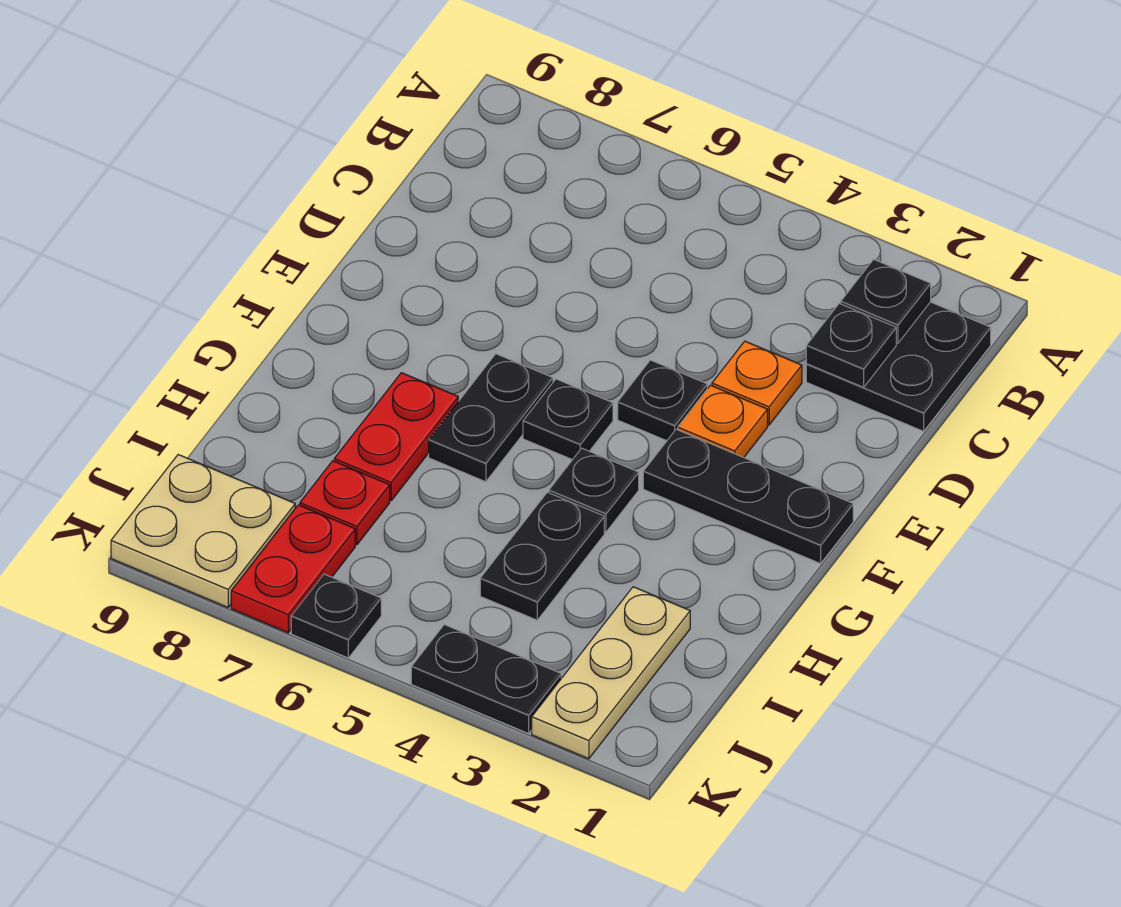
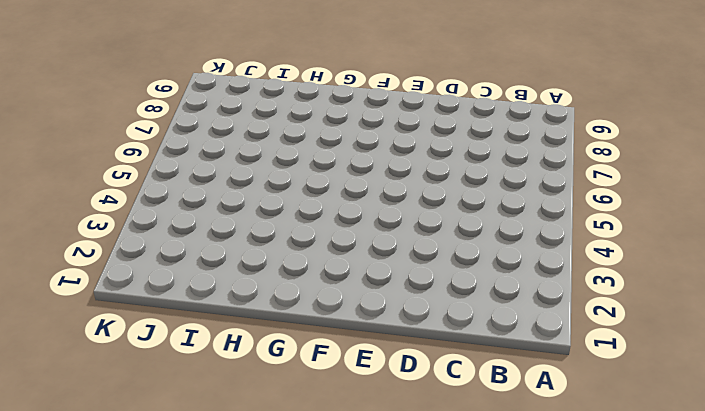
none -> black plate B1:C2 level 1
none -> orange plate D3 level 1
none -> orange plate E3 level 1

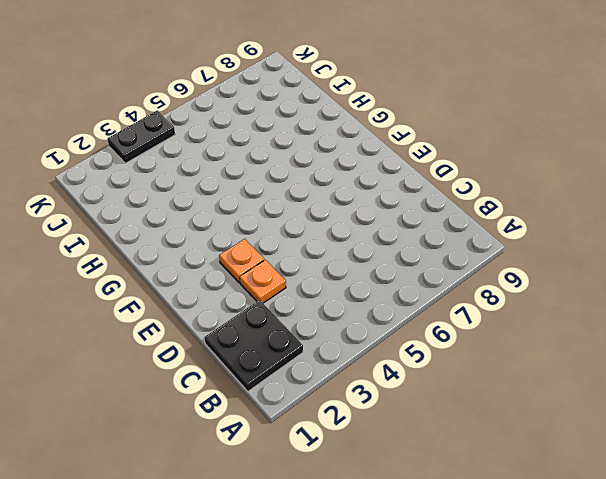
none -> black plate E4 level 1
none -> black plate F1:F3 level 1
none -> black plate F5 level 1

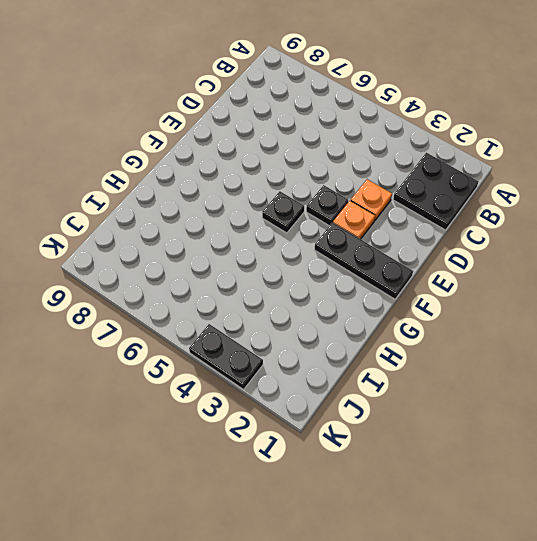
none -> black plate F6:G6 level 1
none -> black plate G4 level 1
none -> red plate G7:H7 level 1

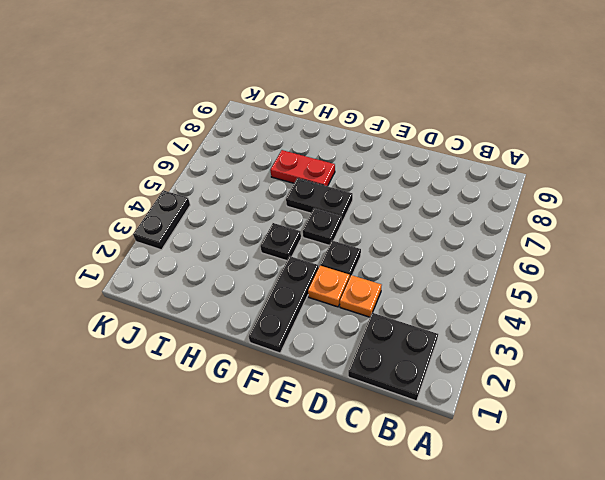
none -> black plate H4:I4 level 1
none -> tan plate I2:K2 level 1
none -> red plate I7 level 1

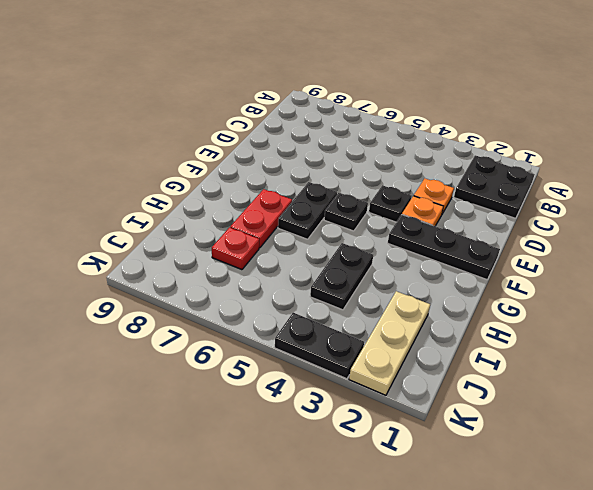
none -> black plate G4 level 1
none -> red plate J7:K7 level 1
none -> tan plate J8:K9 level 1

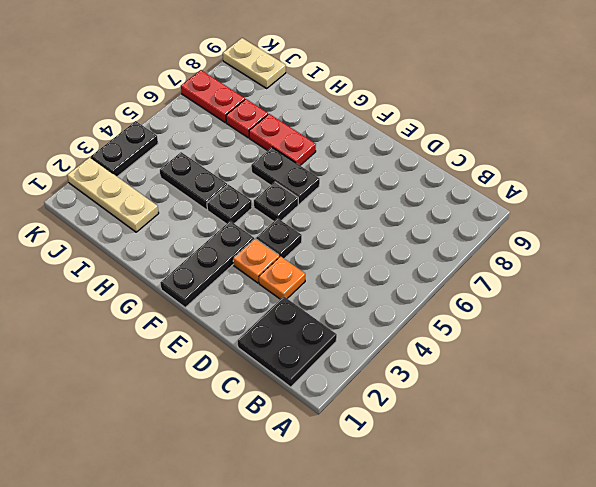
tan plate J9:K9 level 1 -> tan plate J8:K9 level 1
none -> black plate K6 level 1
none -> black plate B2 level 2
none -> black plate C2 level 2

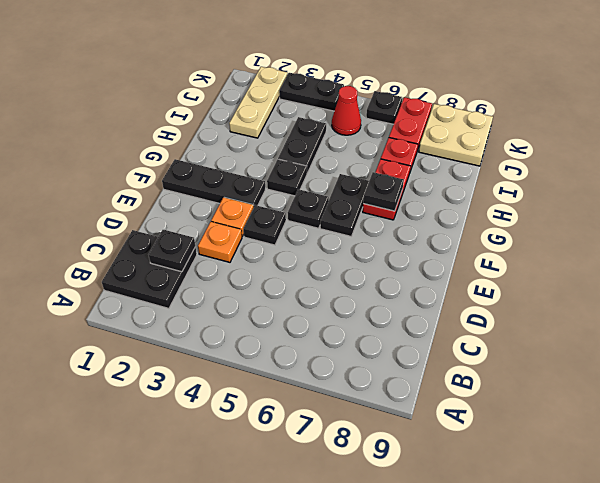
black plate G7 level 2 -> black plate B2 level 2
red cone J5 level 1 -> none

